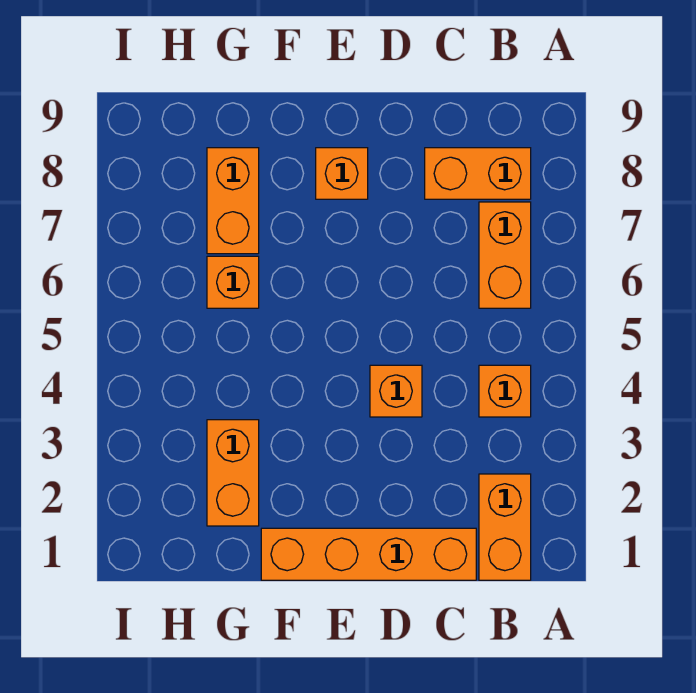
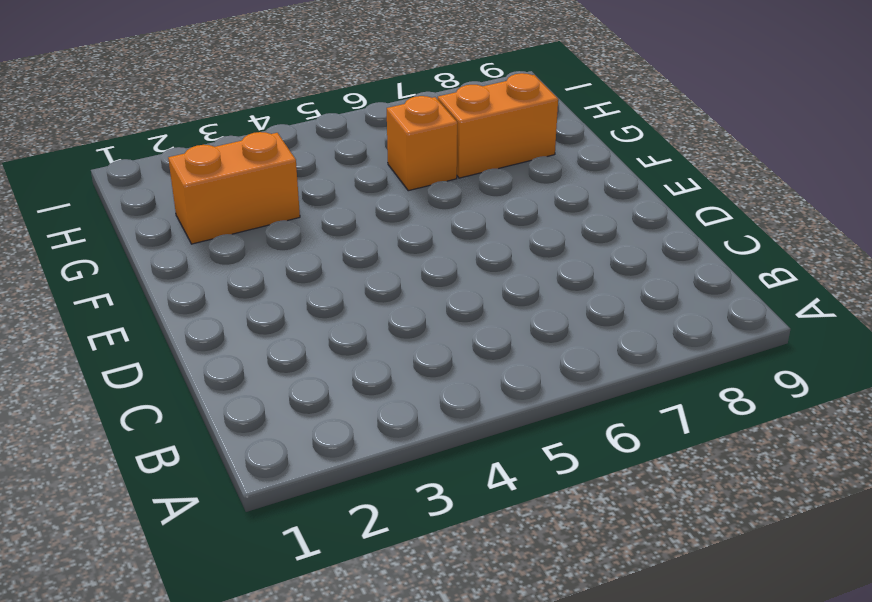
none -> orange brick B1:B2 level 1
none -> orange brick B4 level 1

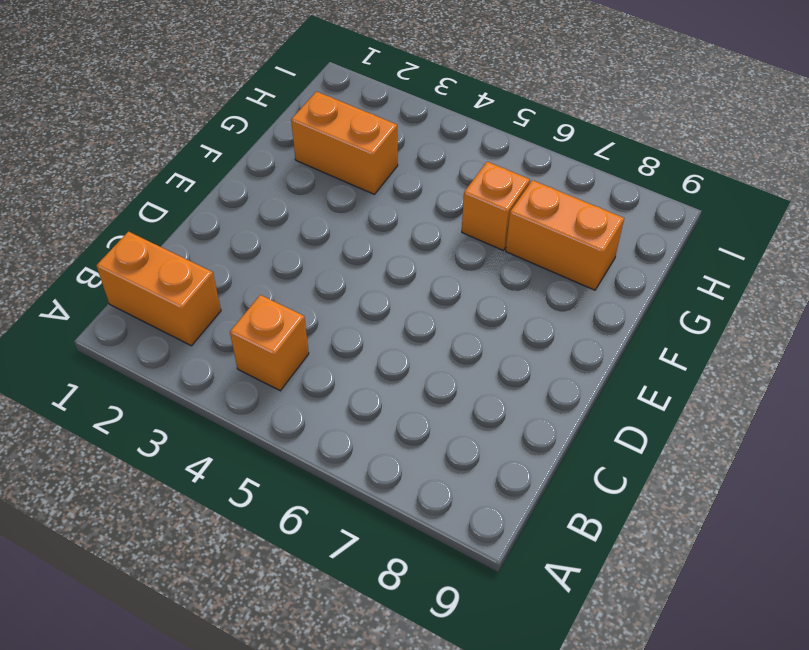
none -> orange brick B6:B7 level 1
none -> orange brick B8:C8 level 1

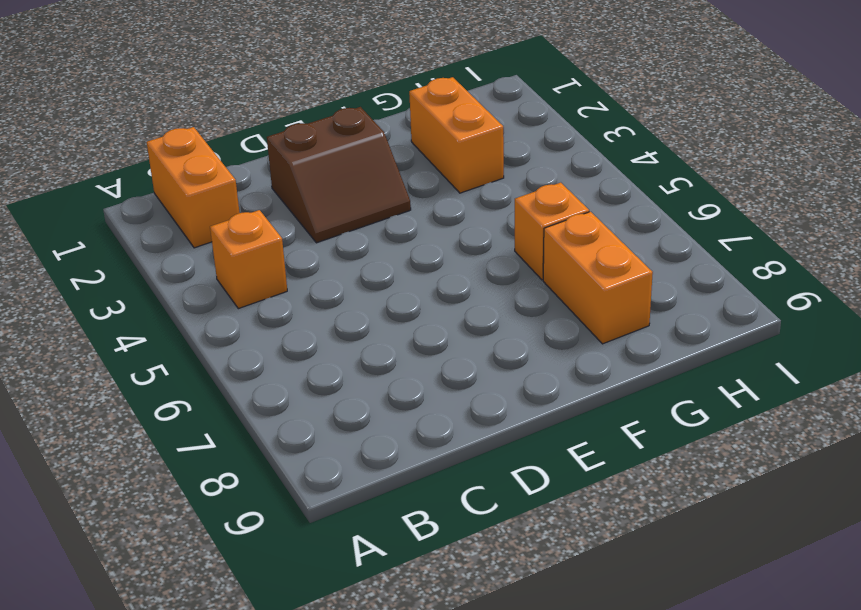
brown slope D2:E3 level 1 top 2 -> none
none -> orange brick B6:B7 level 1
none -> orange brick B8:C8 level 1

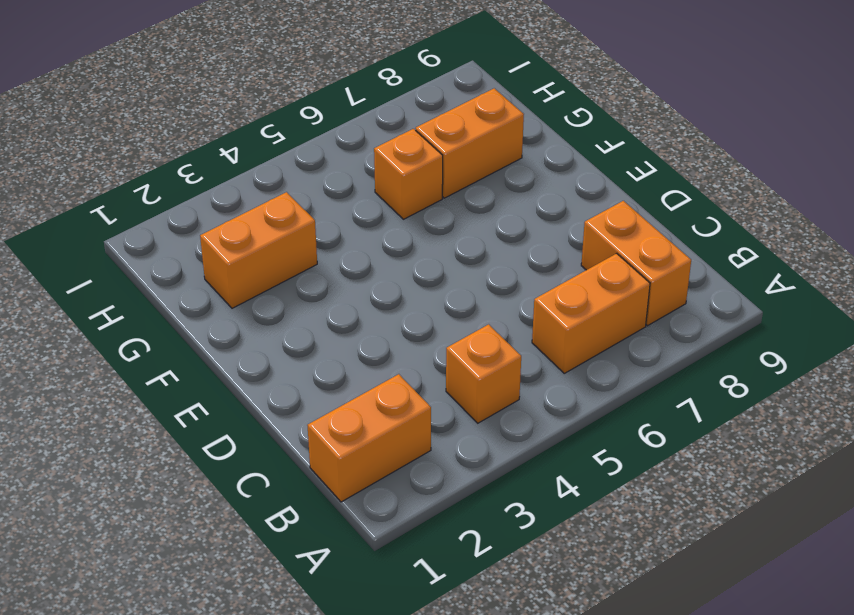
none -> orange brick C1:F1 level 1
none -> orange brick D4 level 1

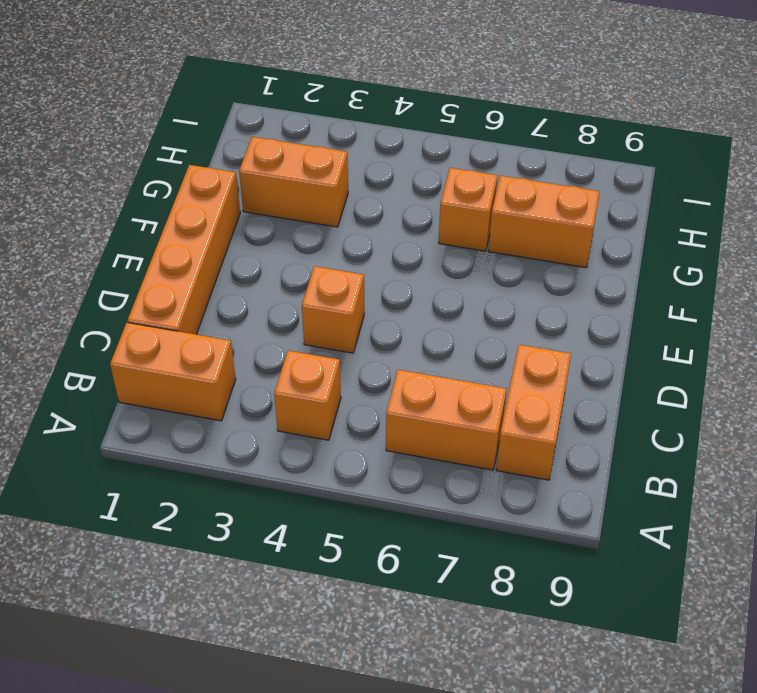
none -> orange brick E8 level 1

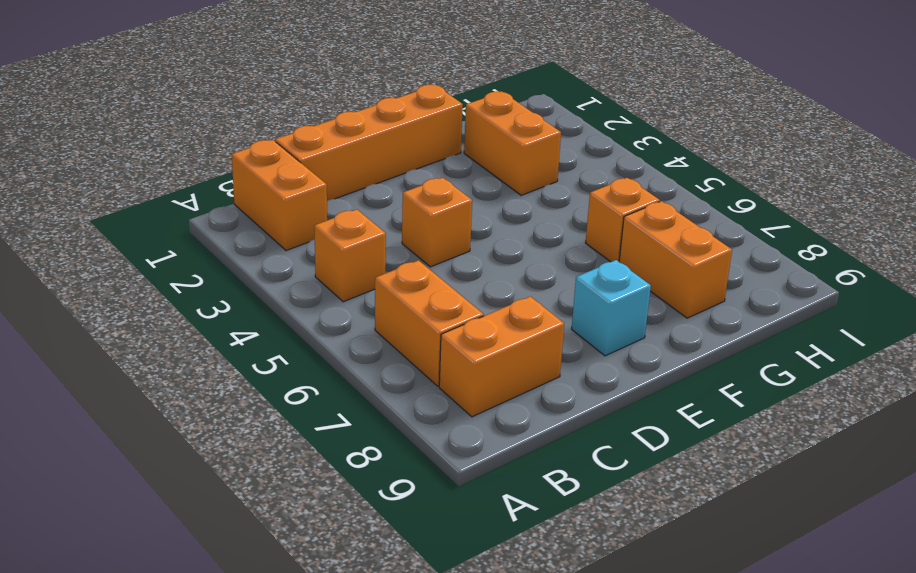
cyan brick E8 level 1 -> orange brick E8 level 1

